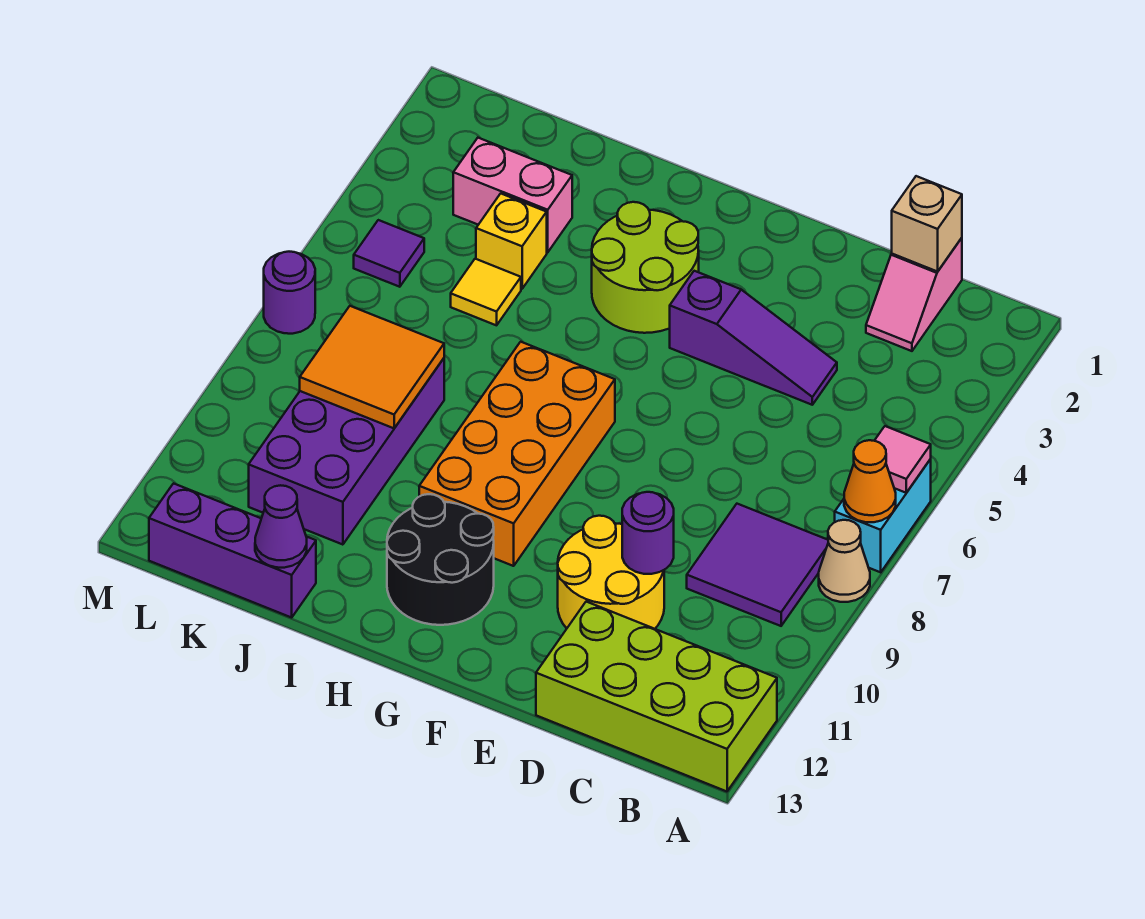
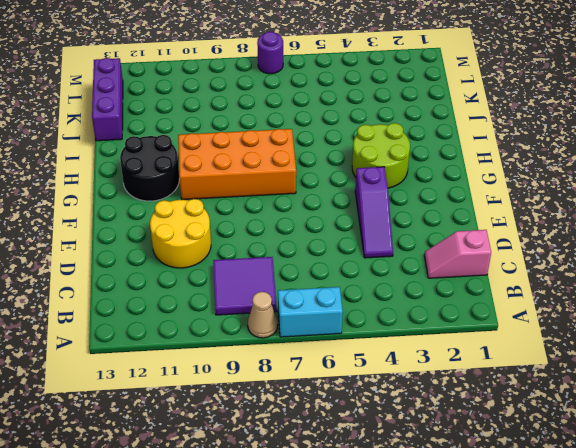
none -> lime brick A12:D13 level 1
none -> pink brick J3:K3 level 1
none -> yellow brick J4 level 1

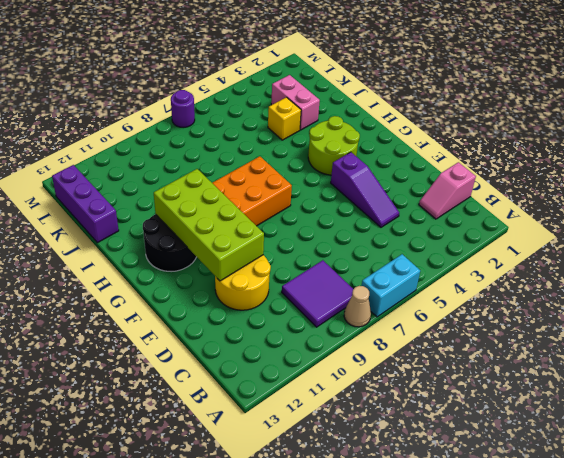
lime brick E10:H11 level 2 -> lime brick A12:D13 level 1
none -> yellow tile J5 level 1
none -> purple brick J8:K11 level 1
none -> purple tile L5 level 1

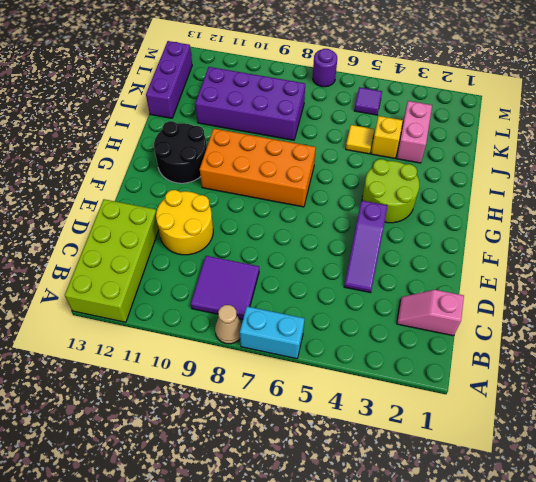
none -> pink tile A6 level 2
none -> orange cone A7 level 2
none -> tan brick C1 level 2

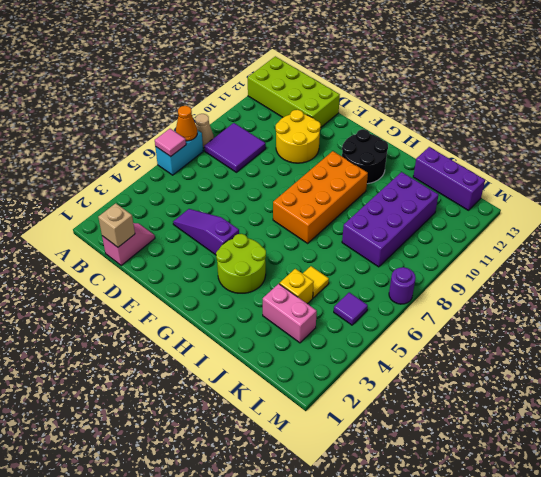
none -> purple round brick D10 level 2
none -> orange tile J8:K9 level 2
none -> purple cone J13 level 2

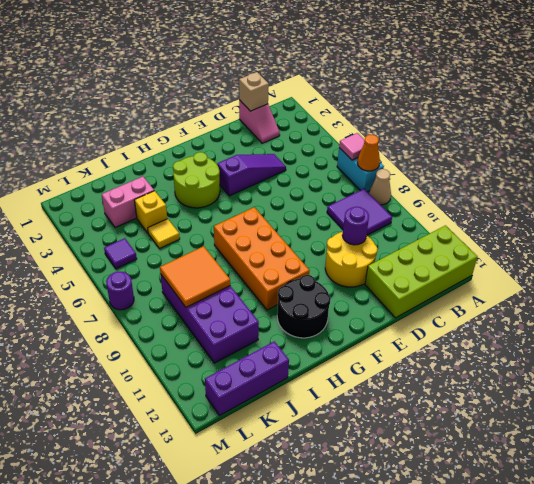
none -> purple cone J13 level 2

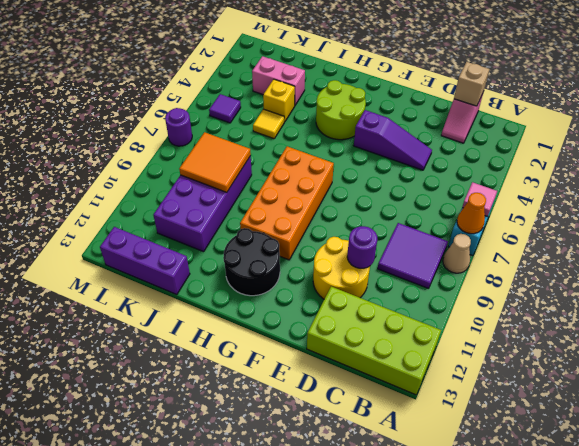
none -> purple cone J13 level 2

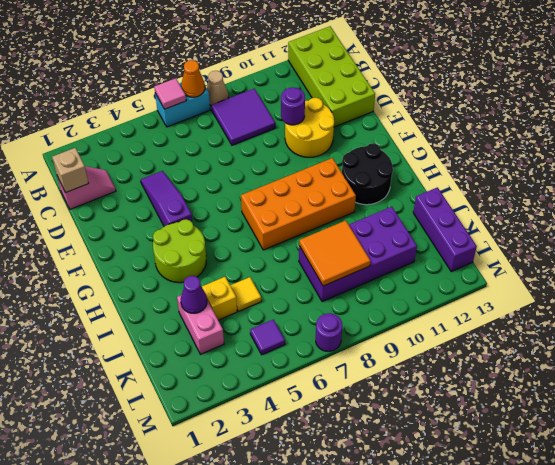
purple cone J3 level 2 -> purple cone J13 level 2

